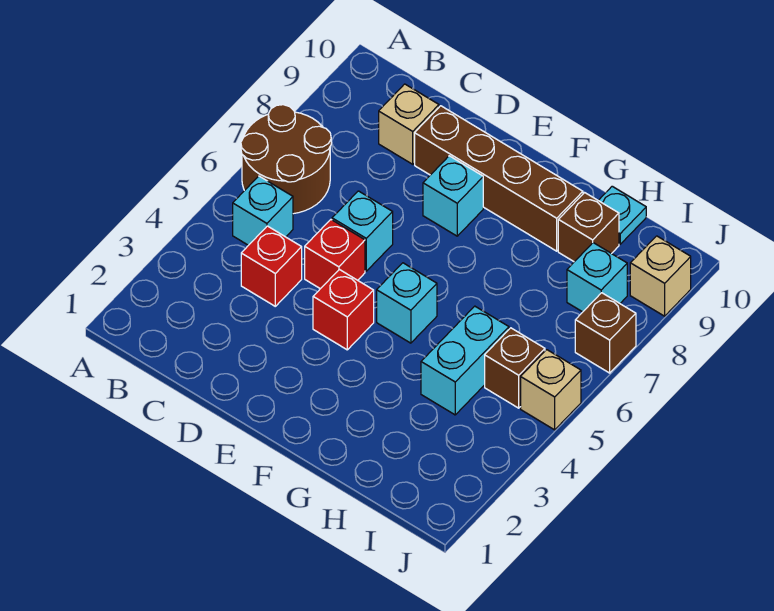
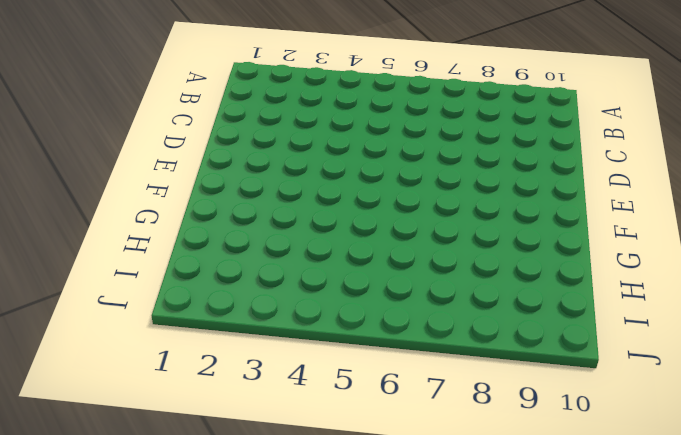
none -> brown round brick A6:B7 level 1
none -> cyan brick B5 level 1
none -> red brick C4 level 1

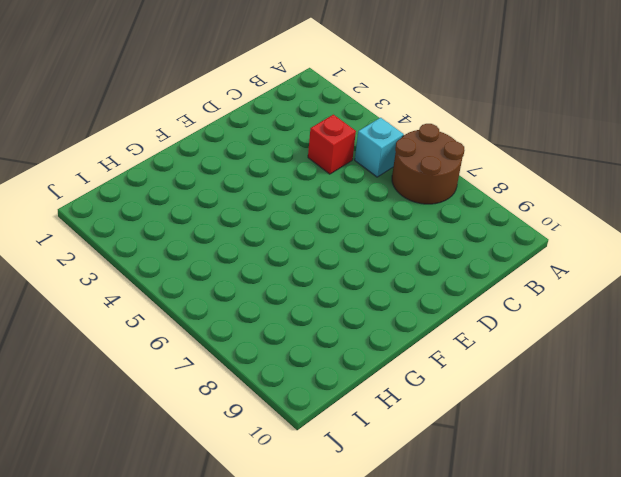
none -> tan brick C9 level 1
none -> red brick D5 level 1
none -> cyan brick D6 level 1

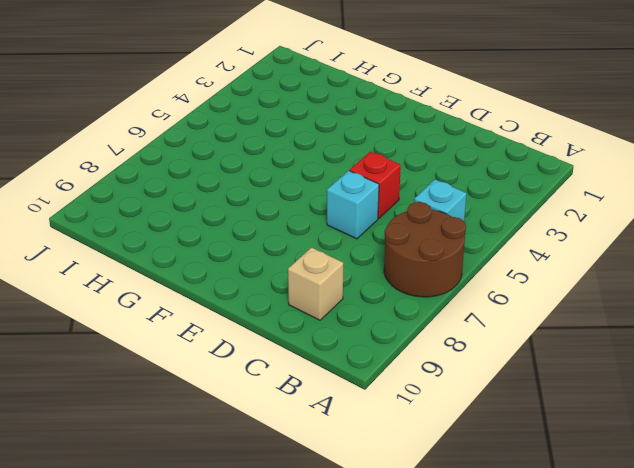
none -> red brick C4 level 1
none -> brown brick D9:G9 level 1
none -> red brick E4 level 1

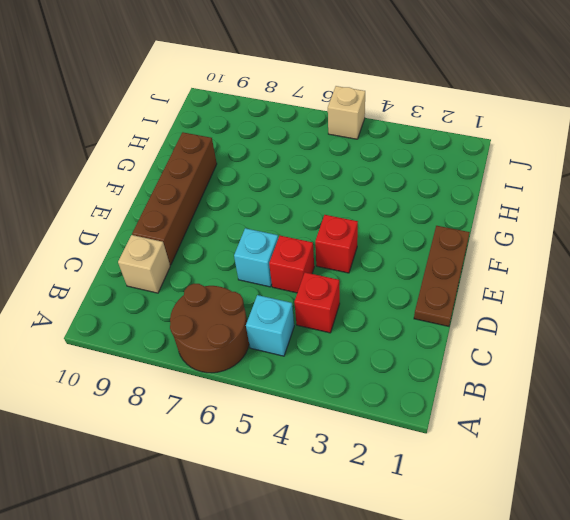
brown plate D1:F1 level 1 -> none
none -> cyan brick E8 level 1
none -> cyan brick F5 level 1
none -> cyan brick H4:H5 level 1

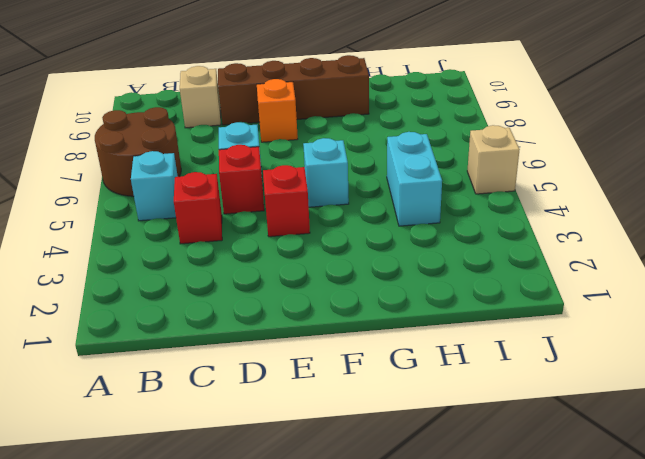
orange brick E8 level 1 -> cyan brick E8 level 1
none -> brown brick H9 level 1
none -> cyan plate H10 level 1
none -> brown brick I5 level 1

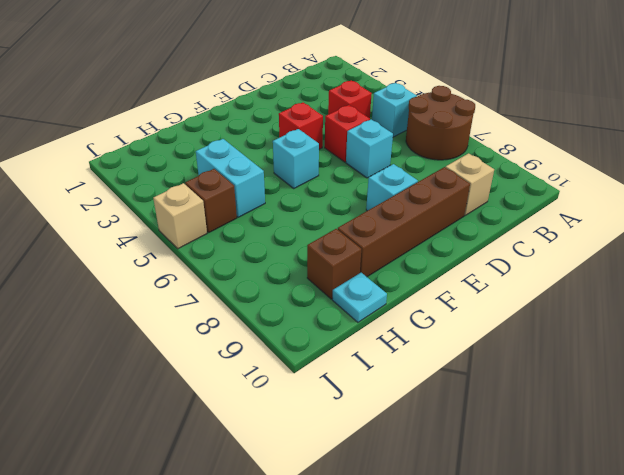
none -> cyan brick I8 level 1
none -> brown brick J7 level 1
none -> tan brick J9 level 1

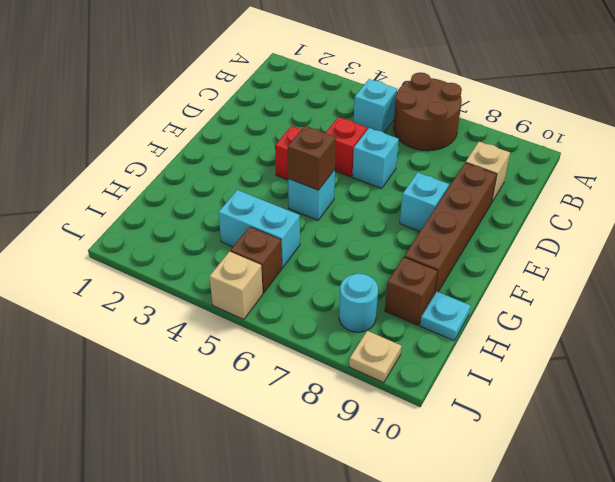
brown brick F5 level 2 -> brown brick J7 level 1
cyan round brick I8 level 1 -> cyan brick I8 level 1
tan plate J9 level 1 -> tan brick J9 level 1
none -> red brick C4 level 1

